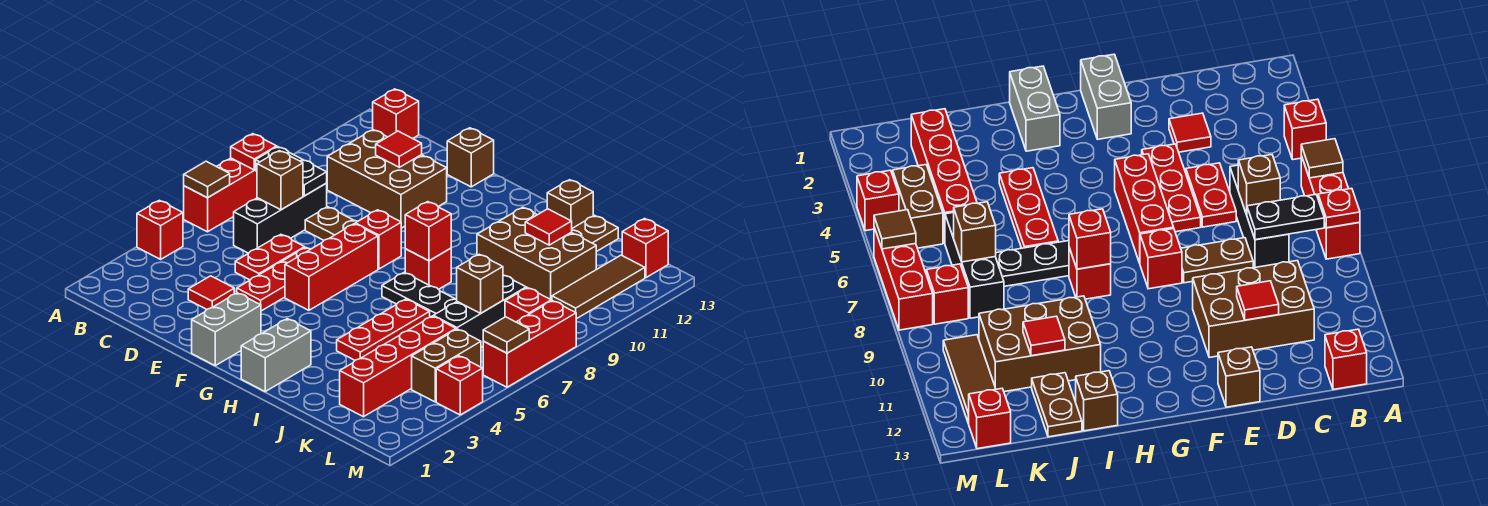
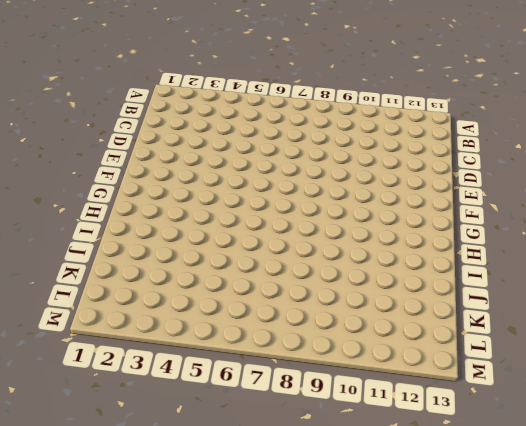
none -> red brick A4 level 1
none -> red brick A6:A8 level 1
none -> red brick B13 level 1
none -> black brick C6:C8 level 1

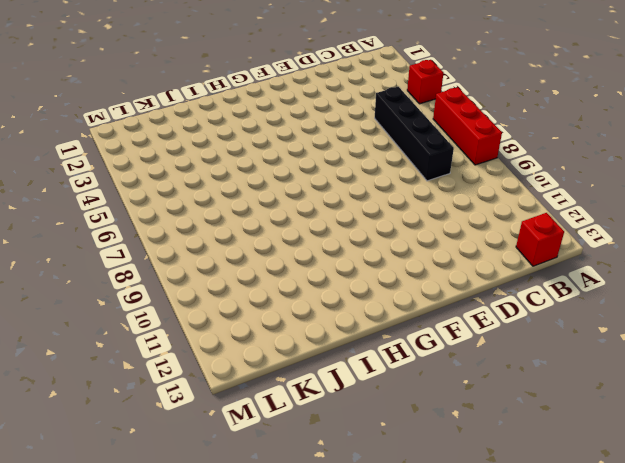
black brick C5:C8 level 1 -> black brick C6:C8 level 1
none -> brown brick C10:E11 level 1
none -> red tile D3 level 1
none -> red plate D5:D6 level 1
none -> brown plate D8:E8 level 1

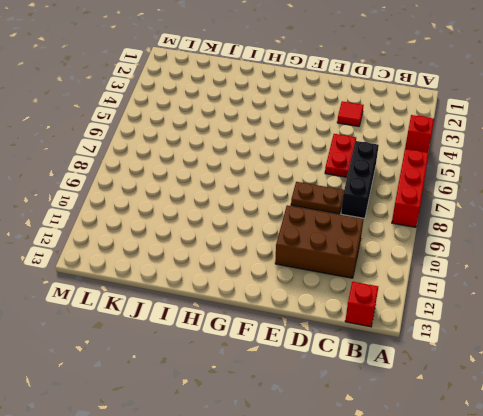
none -> red plate E4:E6 level 1
none -> brown brick E13 level 1
none -> grey brick F1:F2 level 1
none -> red brick F5:F7 level 1

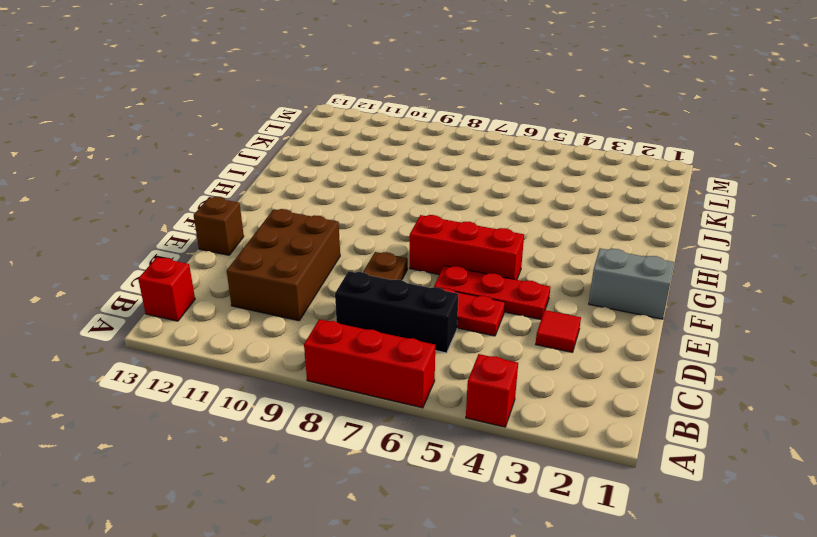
none -> red brick F8 level 1
none -> grey brick H1:H2 level 1
none -> black plate H7:J7 level 1
none -> red brick H8 level 1

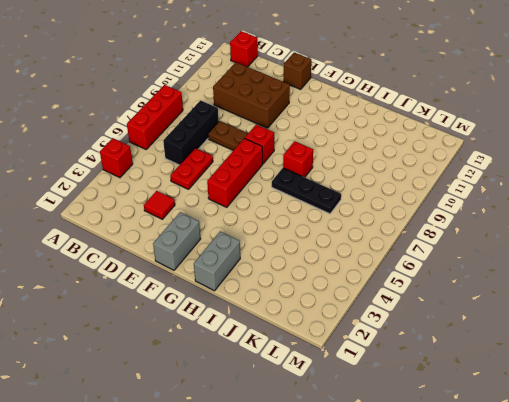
none -> red plate E4:E6 level 1
none -> red plate I4:I6 level 1
none -> brown brick I10:K11 level 1
none -> brown brick I13 level 1

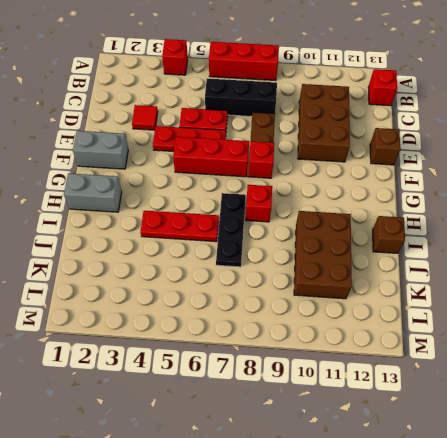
none -> brown plate J12:J13 level 1
none -> red brick K2:K5 level 1
none -> black brick K6:K8 level 1
none -> brown brick L4:L5 level 1

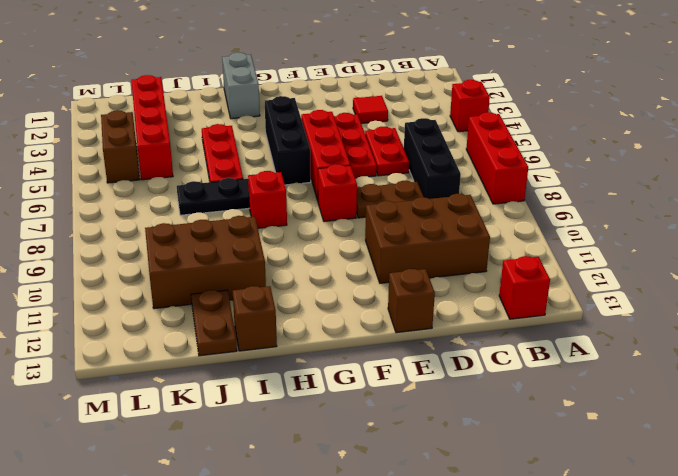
black brick G4:G6 level 1 -> black brick K6:K8 level 1
none -> grey brick F1:F2 level 1
none -> red brick L8 level 1
none -> brown tile L10:L12 level 1
none -> red brick L13 level 1

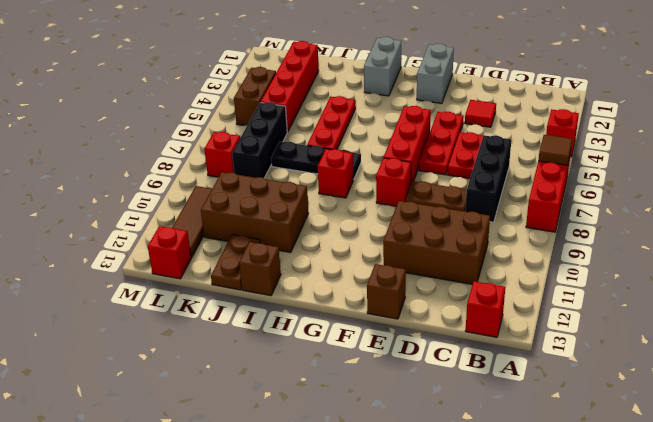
none -> red brick M4 level 1
none -> red brick M6:M8 level 1
none -> red plate A8 level 2
none -> black plate B8:C8 level 2

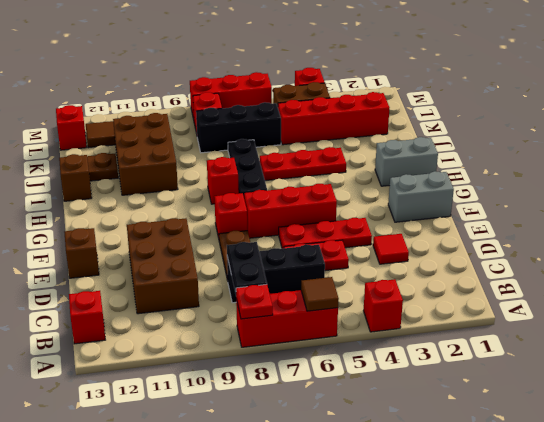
none -> brown brick C7 level 2
none -> red tile D11 level 2
none -> red brick H8 level 2
none -> red tile J11 level 2

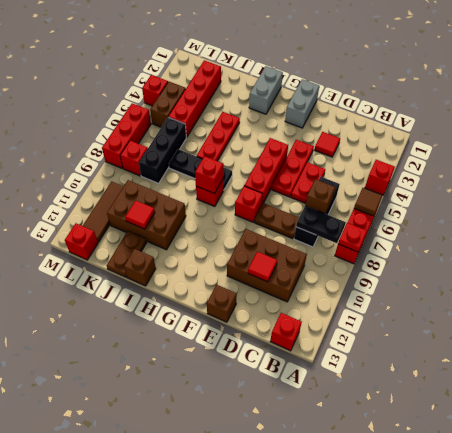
none -> brown brick K7 level 2
none -> brown tile M6 level 2

